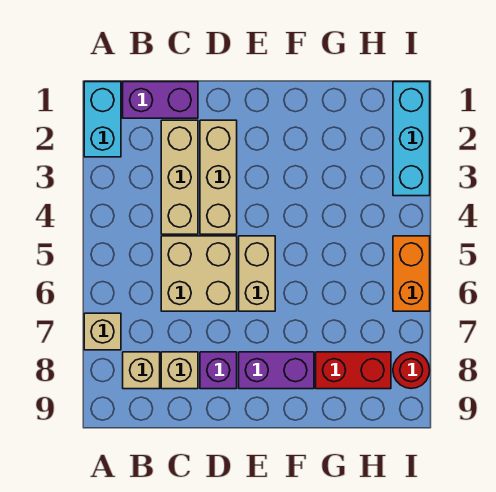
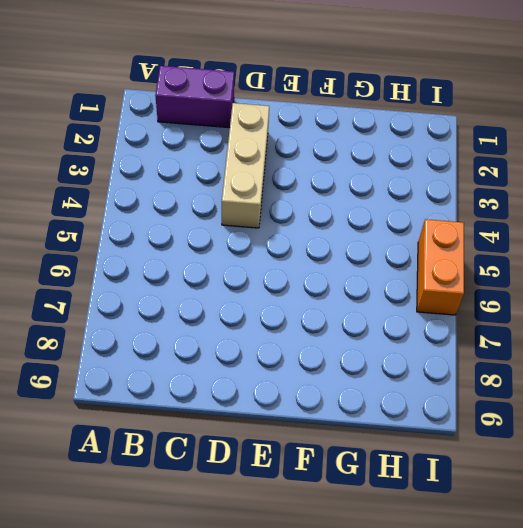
none -> cyan brick A1:A2 level 1
none -> tan brick A7 level 1
none -> tan brick B8 level 1

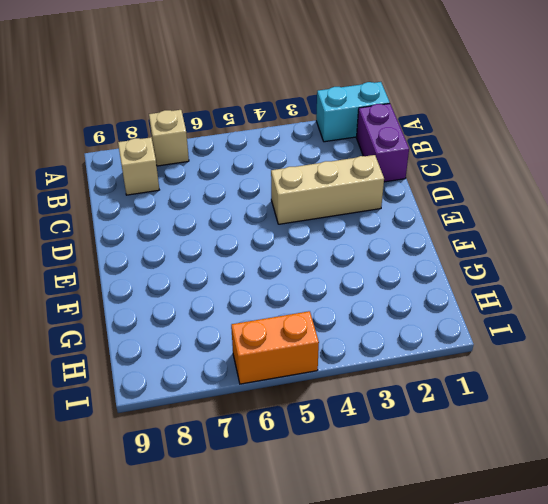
none -> tan brick C2:C4 level 1
none -> tan brick C5:D6 level 1
none -> tan brick C8 level 1

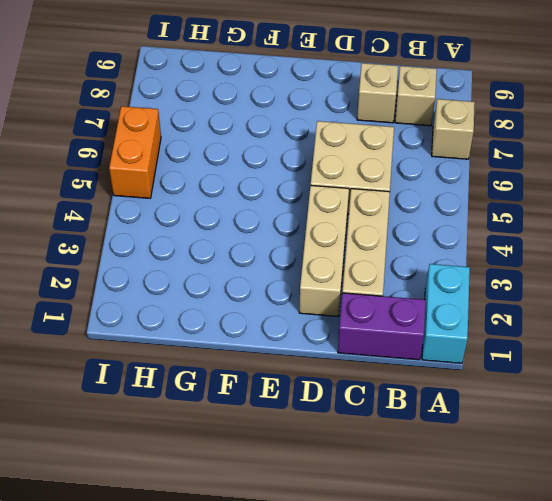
none -> purple brick D8 level 1
none -> tan brick E5:E6 level 1
none -> purple brick E8:F8 level 1

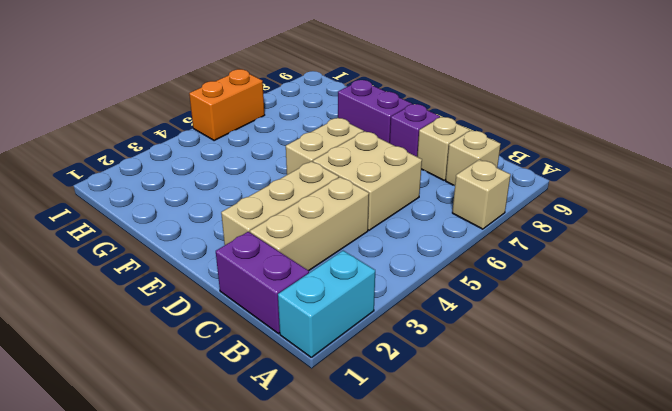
none -> red brick G8:H8 level 1
none -> cyan brick I1:I3 level 1
none -> red round brick I8 level 1

